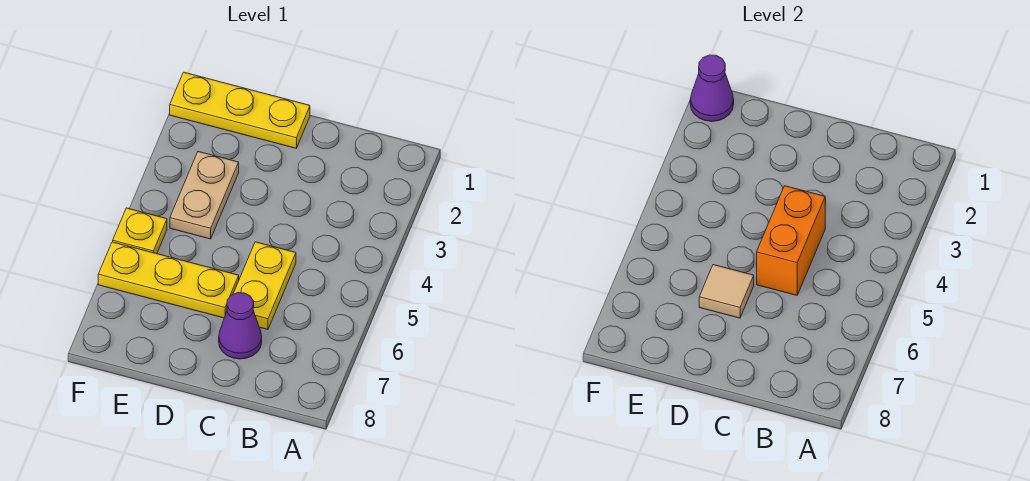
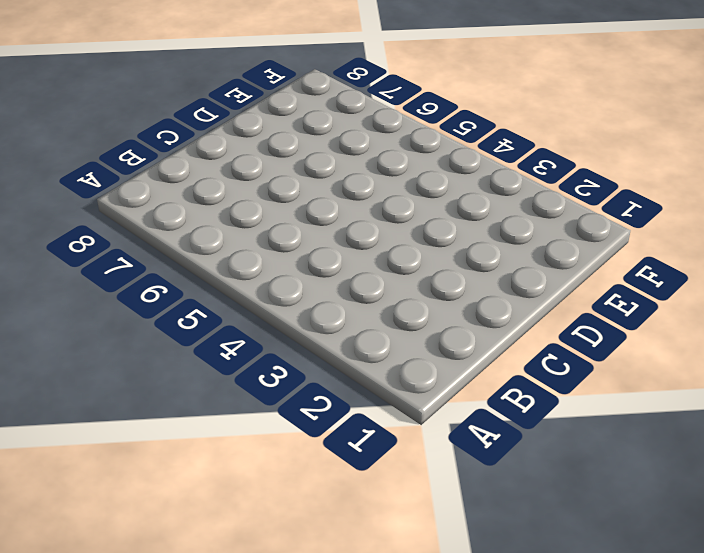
none -> yellow plate C5:C6 level 1
none -> purple cone C7 level 1

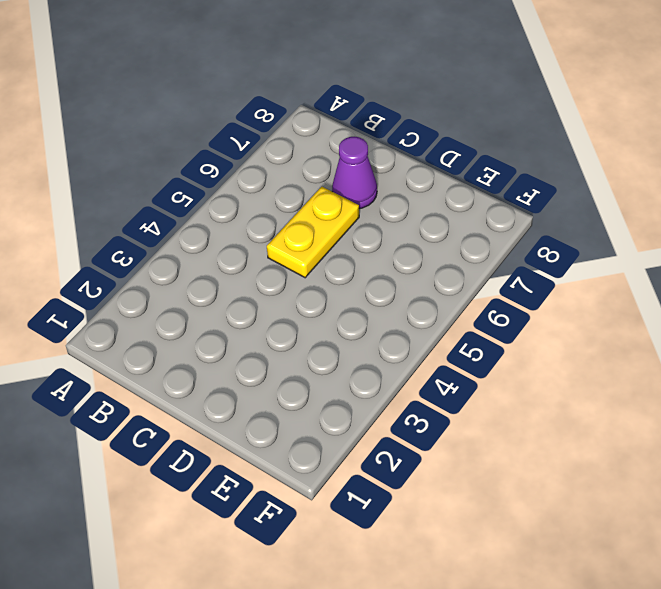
none -> yellow plate D1:F1 level 1
none -> yellow plate D6:F6 level 1

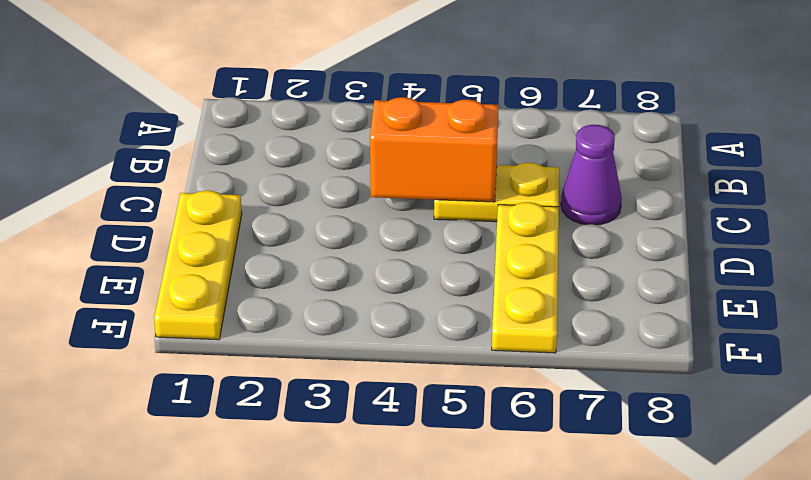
none -> tan plate E3:E4 level 1
none -> yellow plate F5 level 1

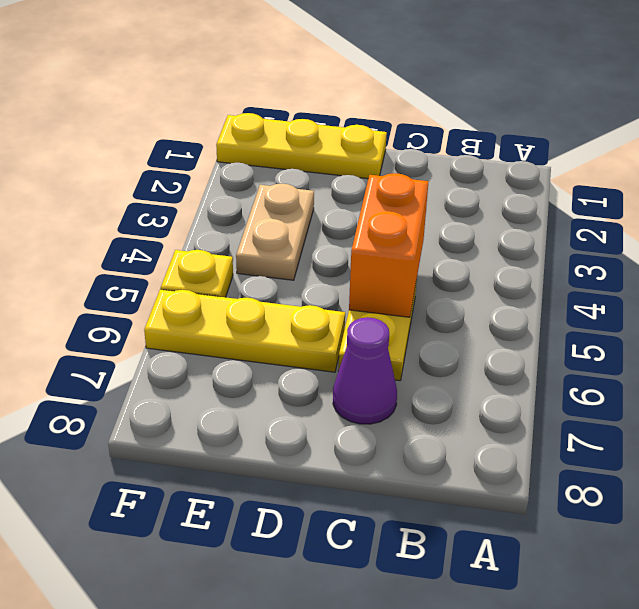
none -> tan tile D6 level 2
none -> purple cone F1 level 2

